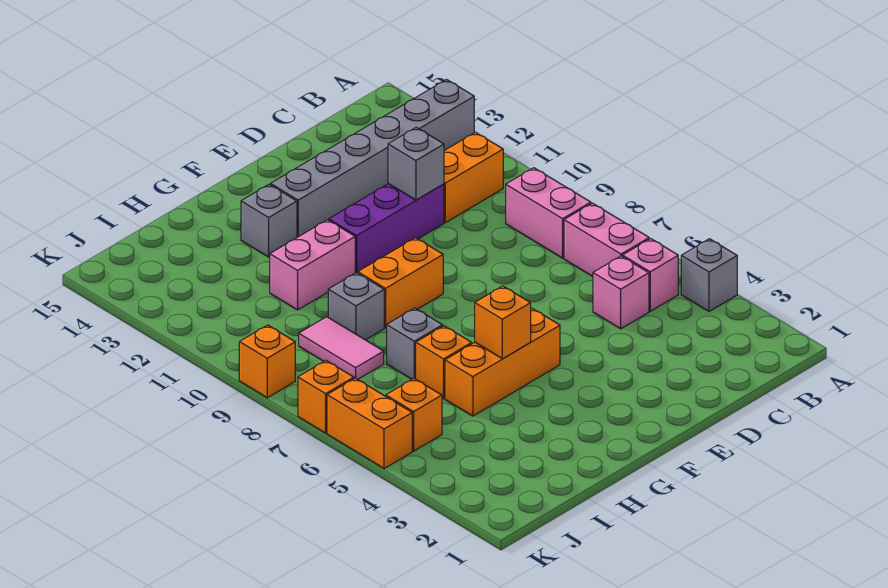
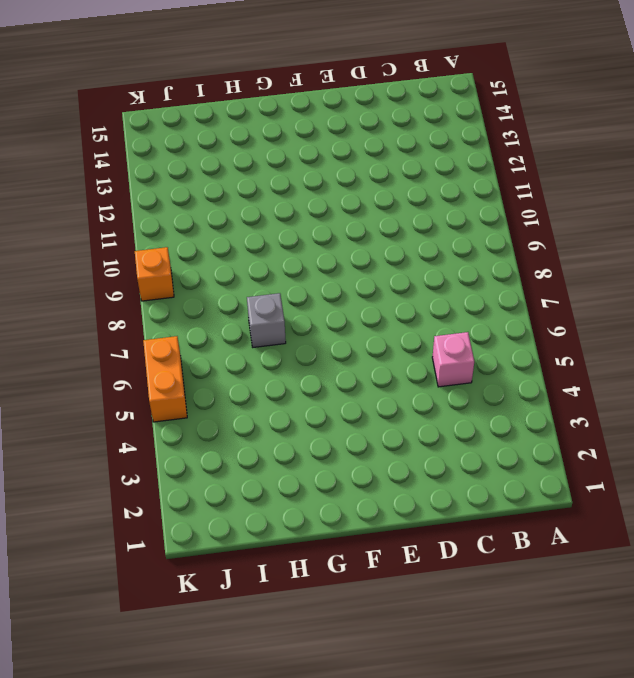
none -> grey brick A4 level 1
none -> grey brick A13:F13 level 1
none -> pink brick B5 level 1

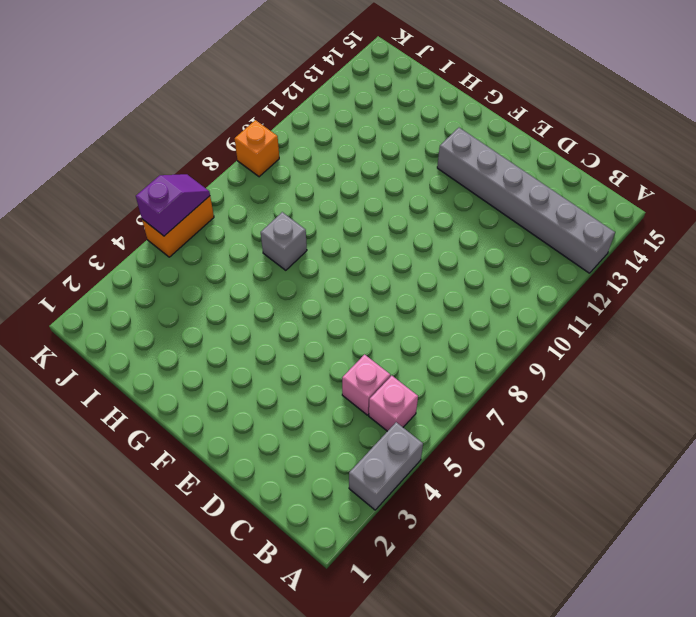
grey brick A3:A4 level 1 -> grey brick A4 level 1
purple slope K5:K6 level 2 top 5 -> none
none -> pink brick B6:B7 level 1
none -> pink brick B8:B9 level 1
none -> orange brick B11:C11 level 1

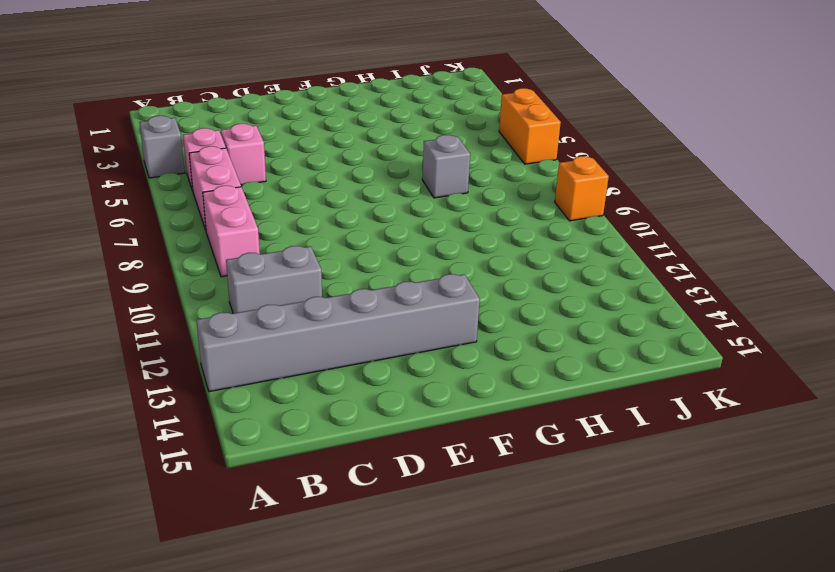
grey brick B11:C11 level 1 -> orange brick B11:C11 level 1
none -> purple brick D11:F11 level 1
none -> orange brick F5:H5 level 1
none -> orange brick F9:G9 level 1

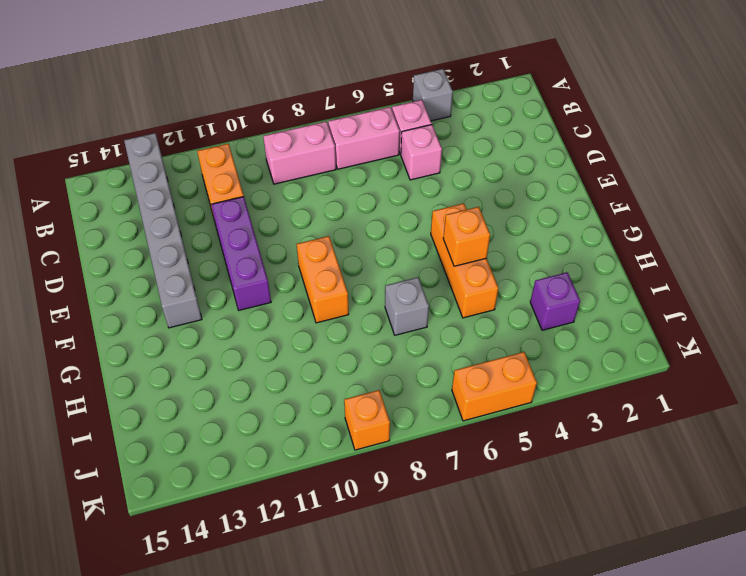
purple brick I3 level 1 -> none
none -> pink brick G11:H11 level 1
none -> grey brick G13 level 1
none -> orange brick H6 level 1

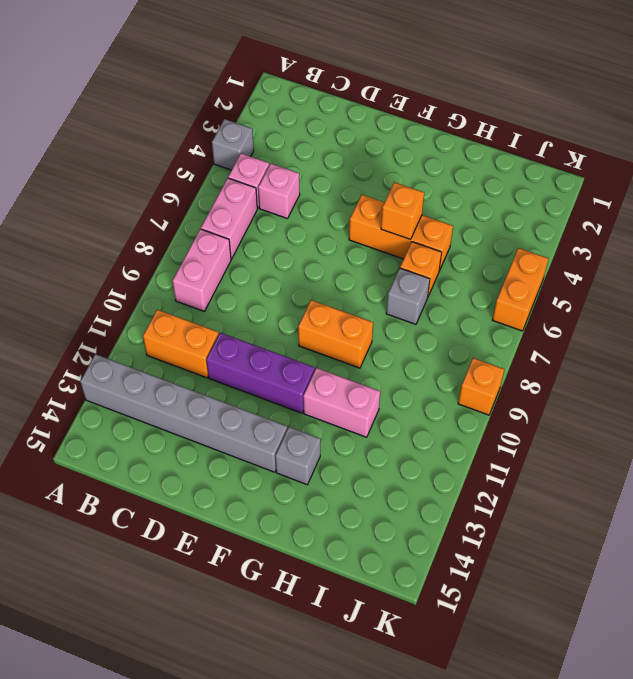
none -> grey brick H9 level 1
none -> pink tile I8:I9 level 1
none -> orange brick J5 level 1

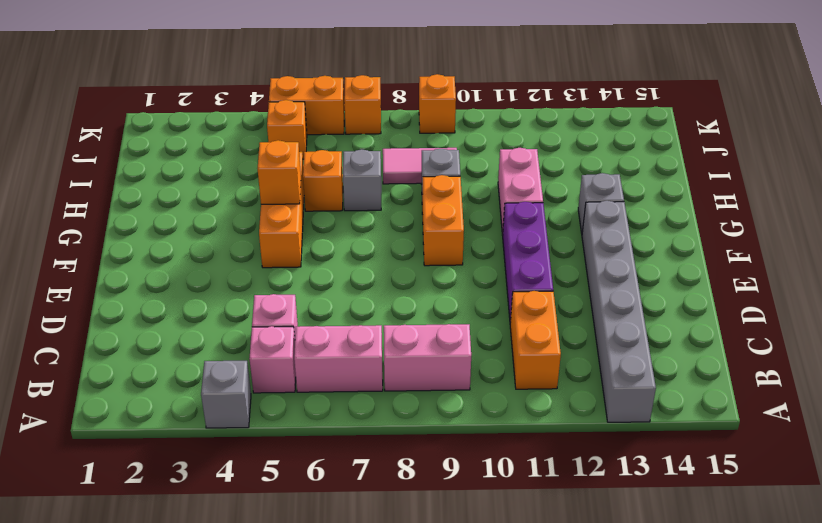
none -> grey brick D11 level 2

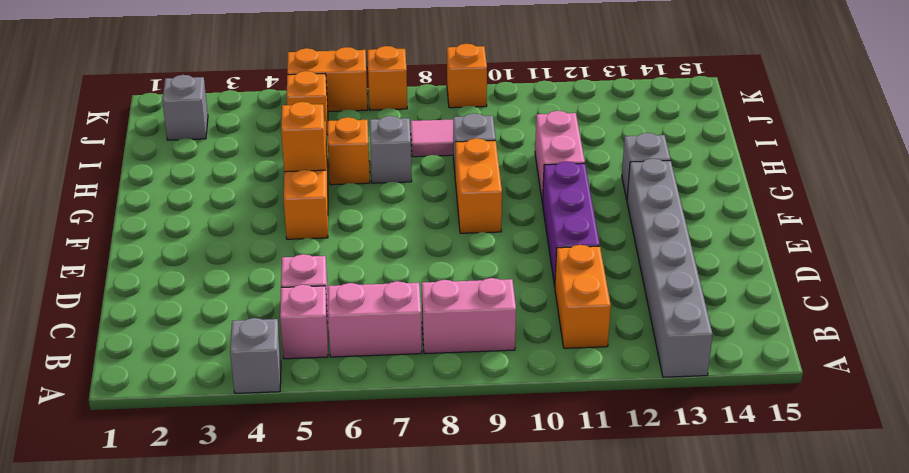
grey brick J2 level 1 -> grey brick D11 level 2

